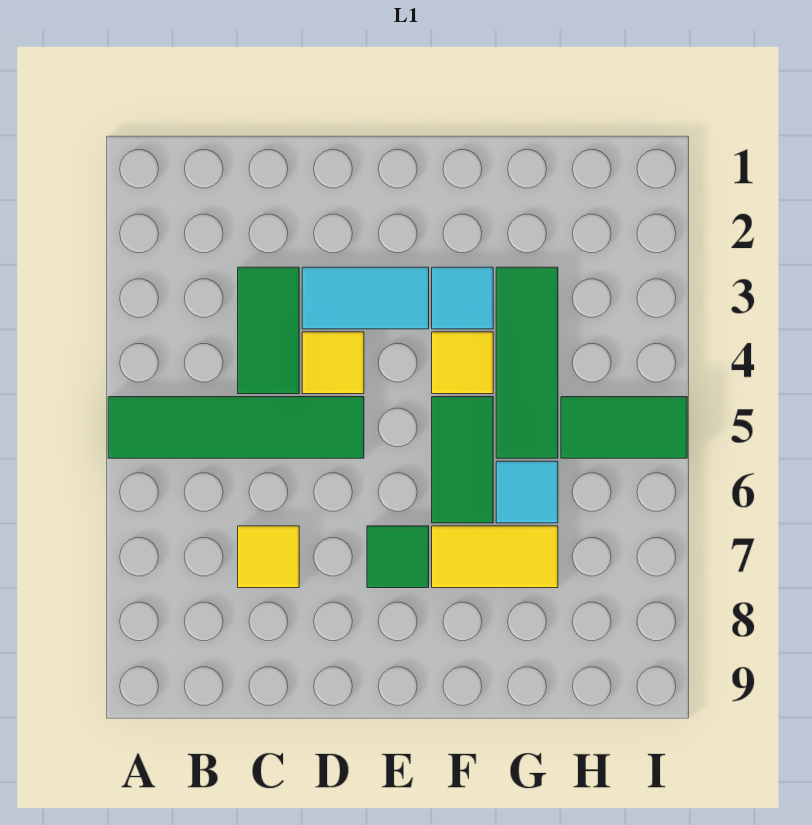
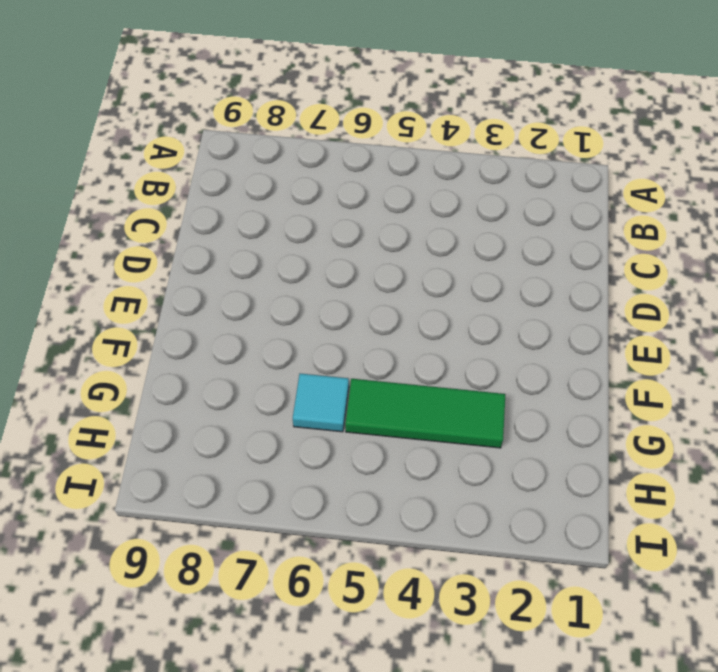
none -> green tile A5:D5 level 1
none -> green tile C3:C4 level 1
none -> yellow tile C7 level 1

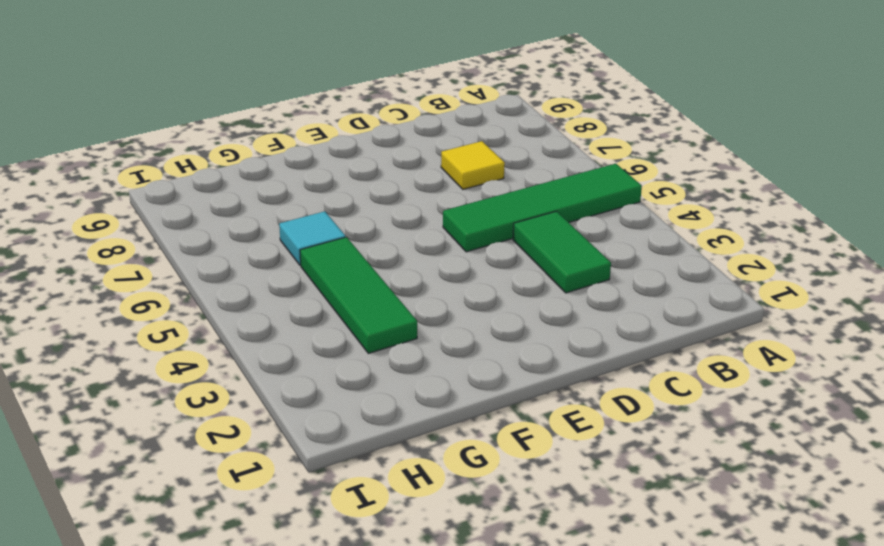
none -> cyan tile D3:E3 level 1
none -> yellow tile D4 level 1
none -> green tile E7 level 1

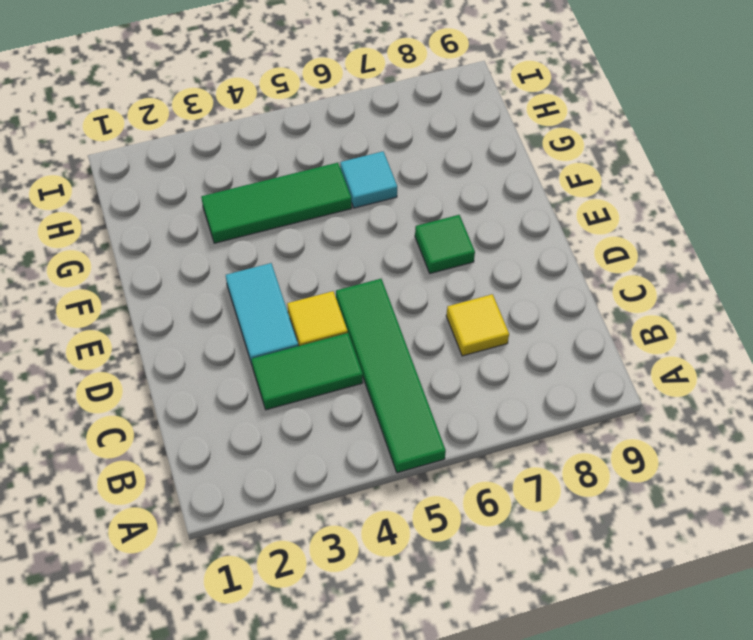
none -> cyan tile F3 level 1
none -> yellow tile F4 level 1
none -> green tile F5:F6 level 1

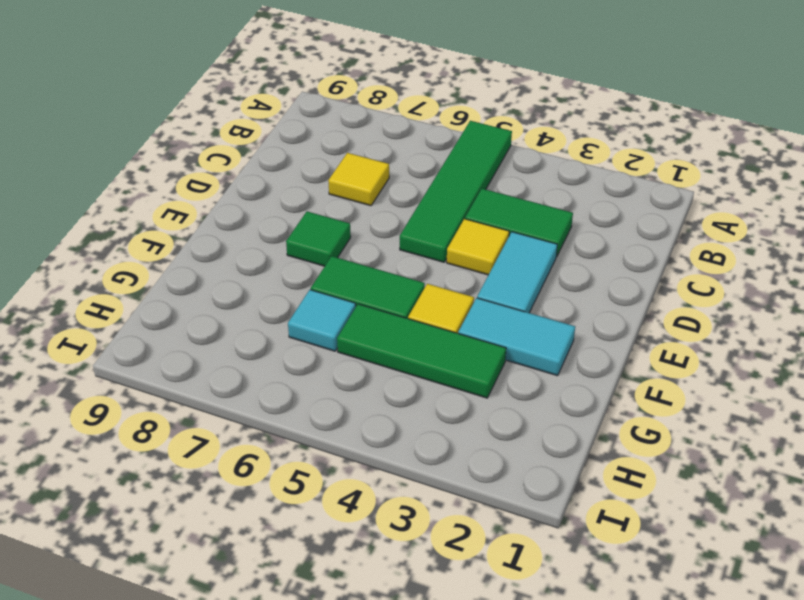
cyan tile F2:F3 level 1 -> cyan tile F3 level 1
none -> yellow tile F7:G7 level 1
none -> green tile H5:I5 level 1

